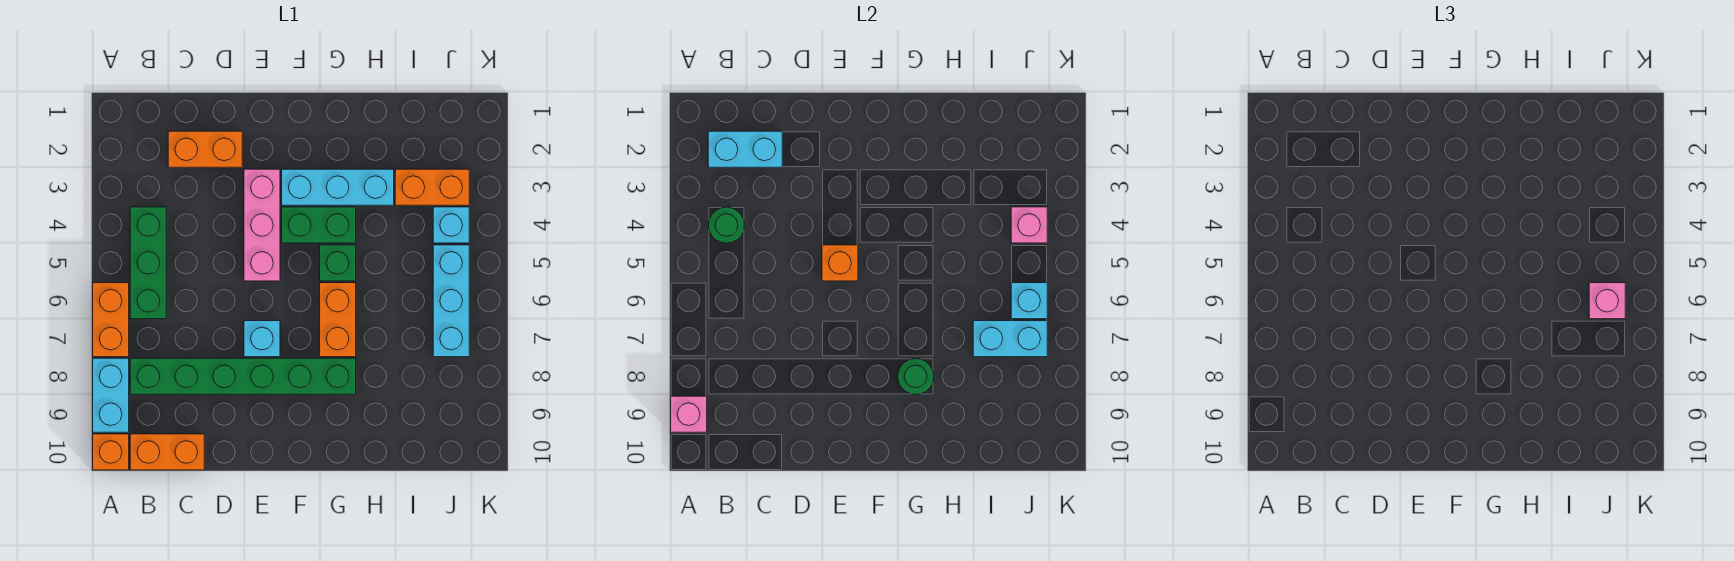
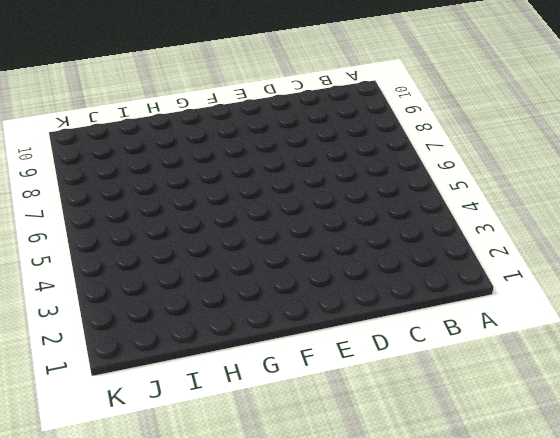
none -> orange brick A6:A7 level 1
none -> cyan brick A8:A9 level 1
none -> orange brick A10 level 1

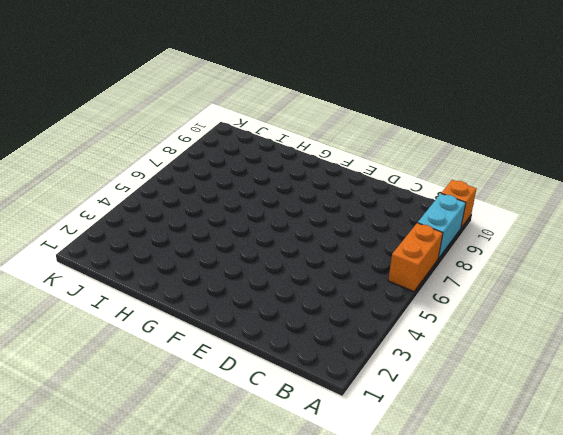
none -> green brick B4:B6 level 1
none -> green brick B8:G8 level 1
none -> orange brick B10:C10 level 1

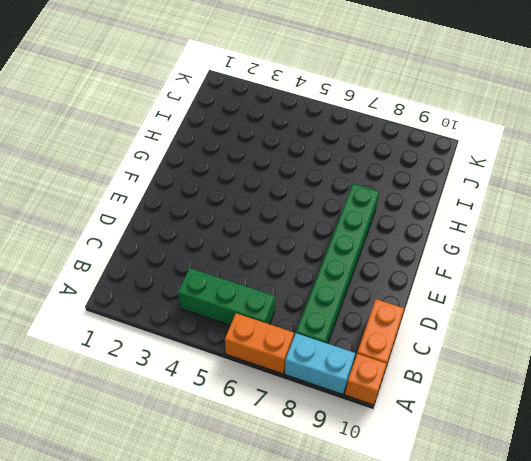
none -> orange brick C2:D2 level 1
none -> pink brick E3:E5 level 1
none -> cyan brick E7 level 1

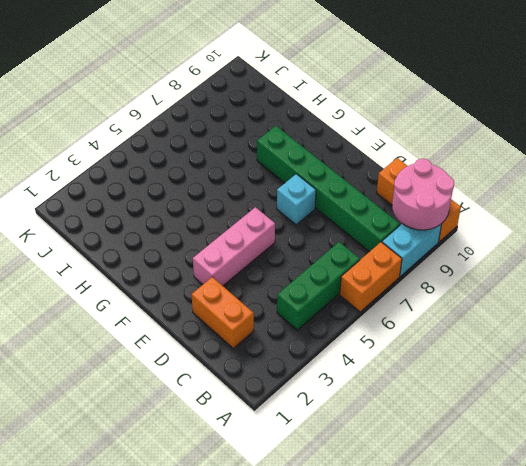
pink round brick A9:B10 level 2 -> pink brick A9 level 2
none -> cyan brick F3:H3 level 1
none -> green brick F4:G4 level 1
none -> green brick G5 level 1

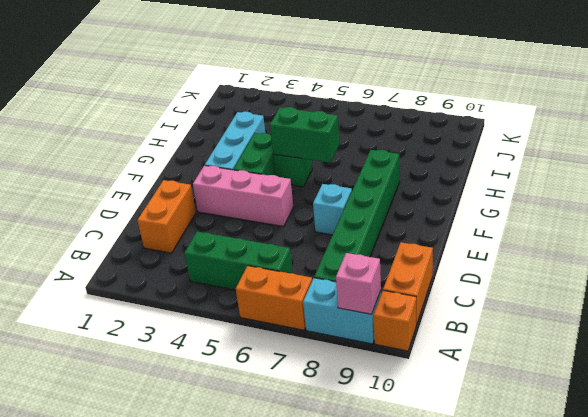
green brick G5:G6 level 2 -> none
none -> orange brick G6:G7 level 1
none -> orange brick I3:J3 level 1
none -> cyan brick J4 level 1

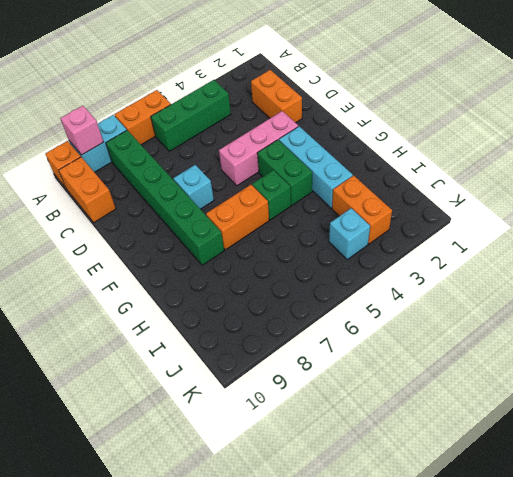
none -> cyan brick J5:J7 level 1
none -> cyan brick B2:C2 level 2
none -> green round brick B4 level 2

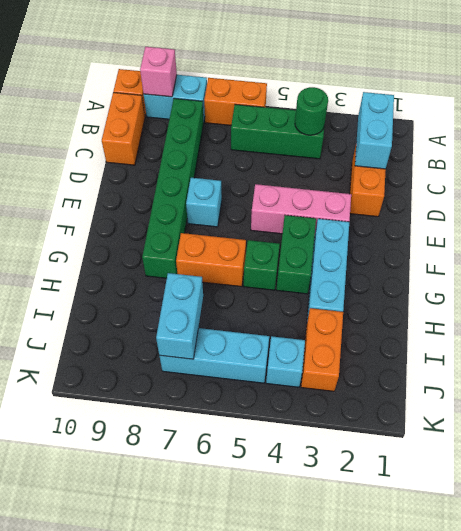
none -> orange brick E5 level 2
none -> green round brick G8 level 2
none -> pink brick J4 level 2

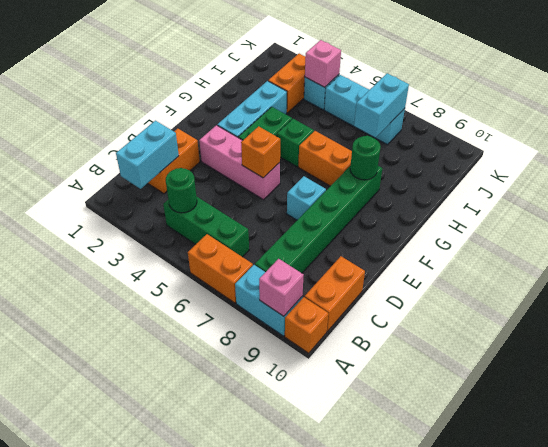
none -> cyan brick J6 level 2
none -> pink brick J6 level 3

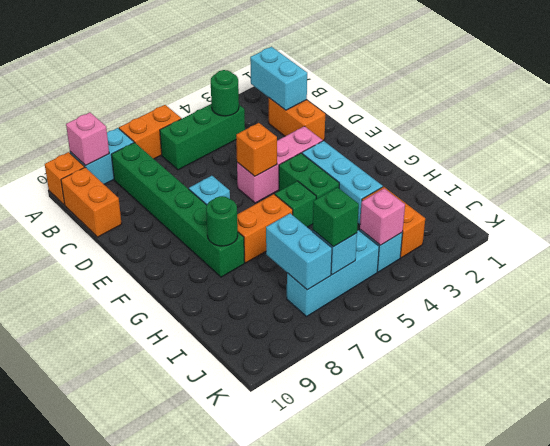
green brick J6 level 3 -> pink brick J6 level 3

